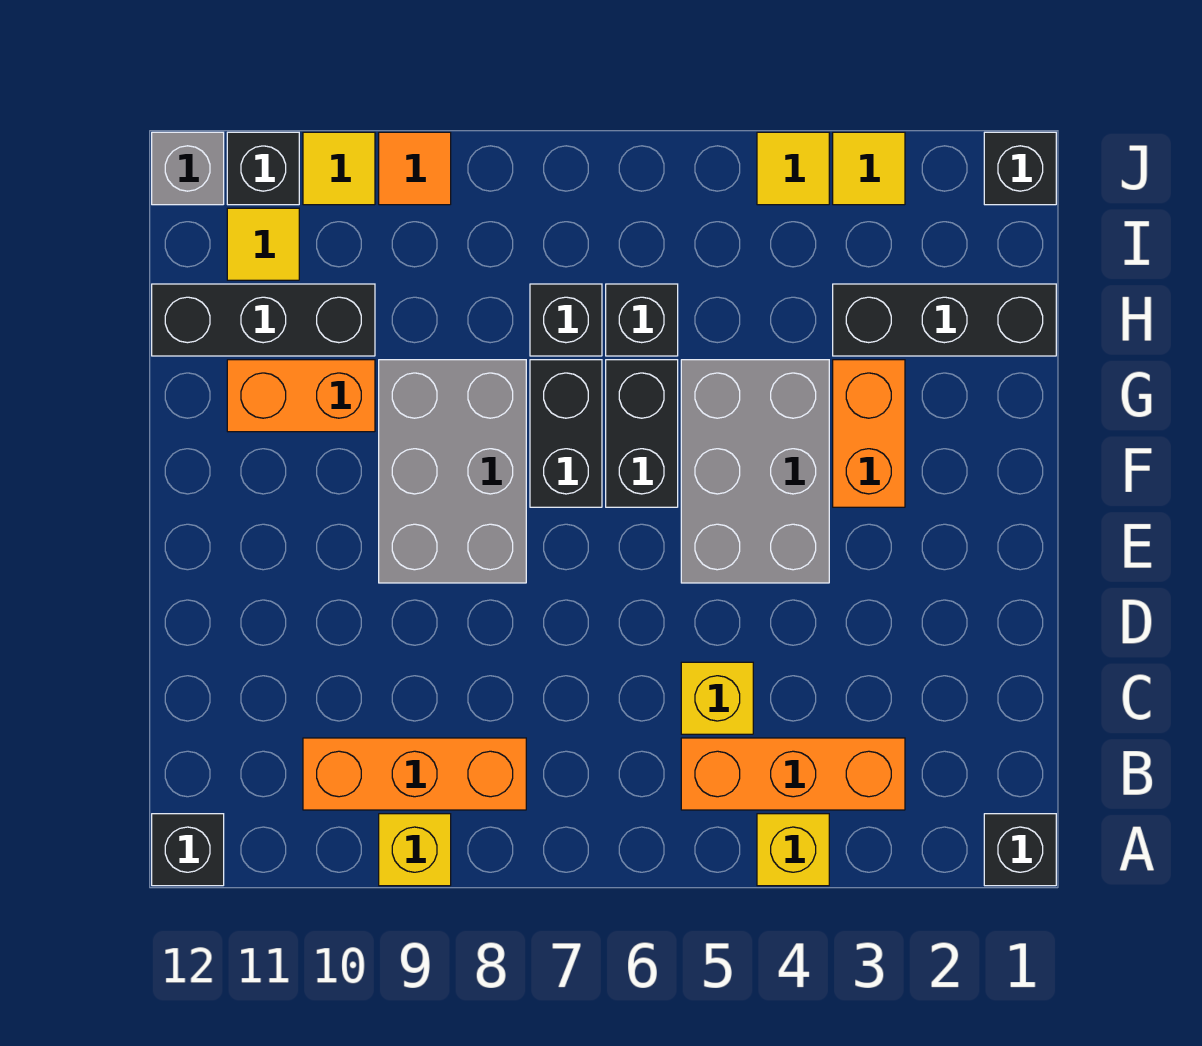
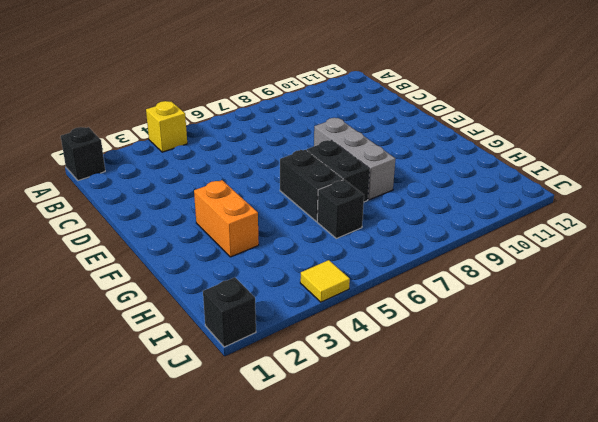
grey brick E8:G8 level 1 -> grey brick E8:G9 level 1
none -> yellow brick A9 level 1
none -> black brick A12 level 1
none -> orange brick B3:B5 level 1

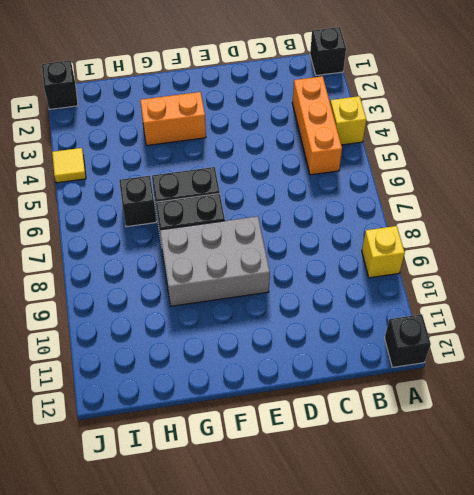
none -> orange brick B8:B10 level 1
none -> yellow brick C5 level 1
none -> grey brick E4:G5 level 1

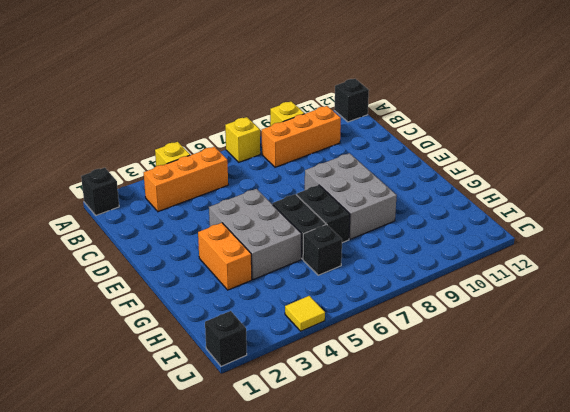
yellow brick A7 level 1 -> yellow brick C5 level 1
none -> orange brick G10:G11 level 1
none -> black brick H1:H3 level 1
none -> black brick H7 level 1

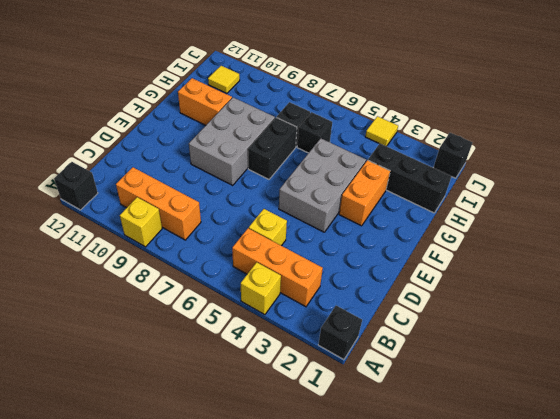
none -> black brick F6:G6 level 1
none -> black brick H10:H12 level 1
none -> yellow tile J3 level 1

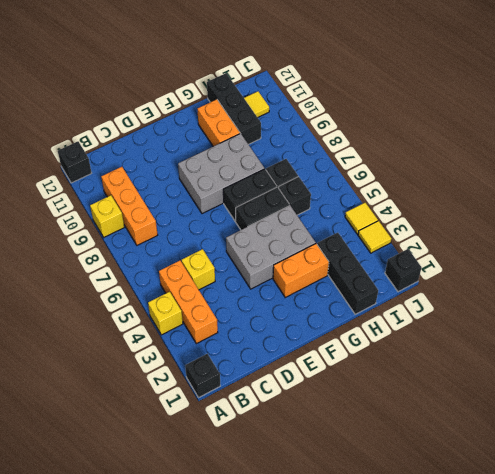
none -> orange tile J9 level 1
none -> yellow tile J10 level 1
none -> black brick J11 level 1

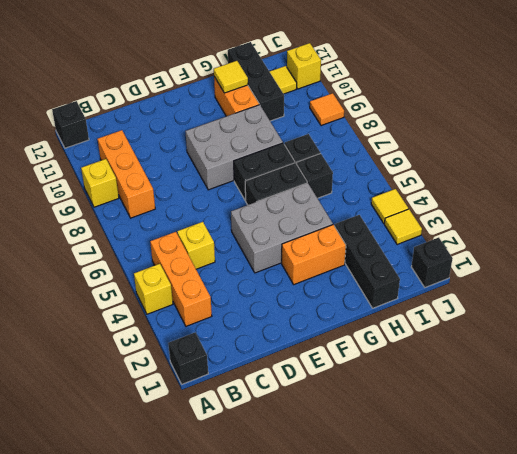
yellow tile G11 level 2 -> yellow tile J10 level 1
yellow brick J11 level 1 -> black brick J11 level 1
none -> grey brick J12 level 1

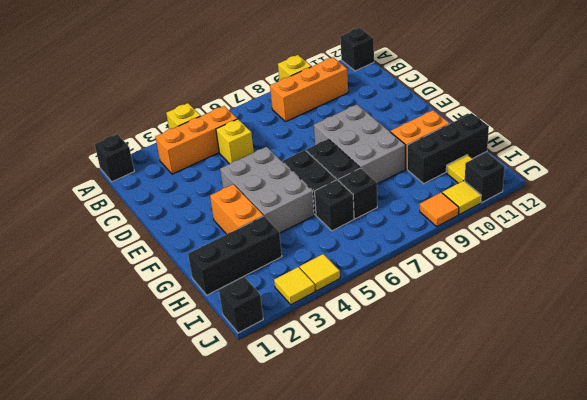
none -> grey brick J12 level 1

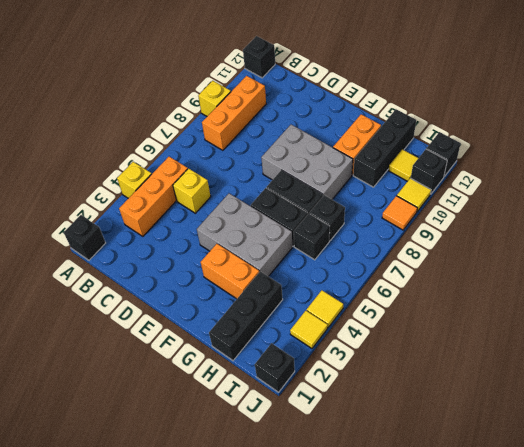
black brick J12 level 1 -> grey brick J12 level 1

